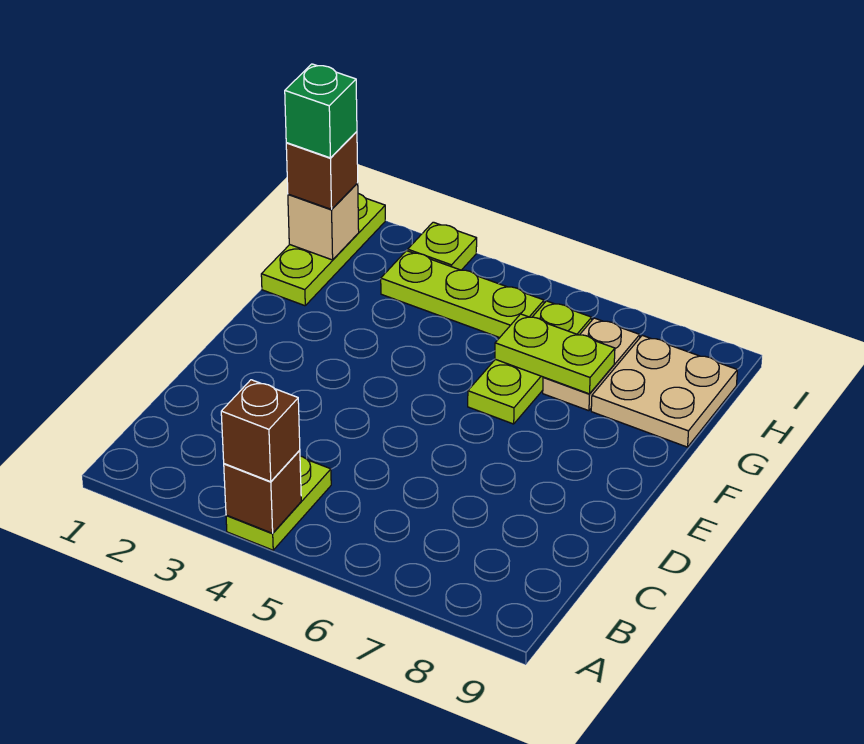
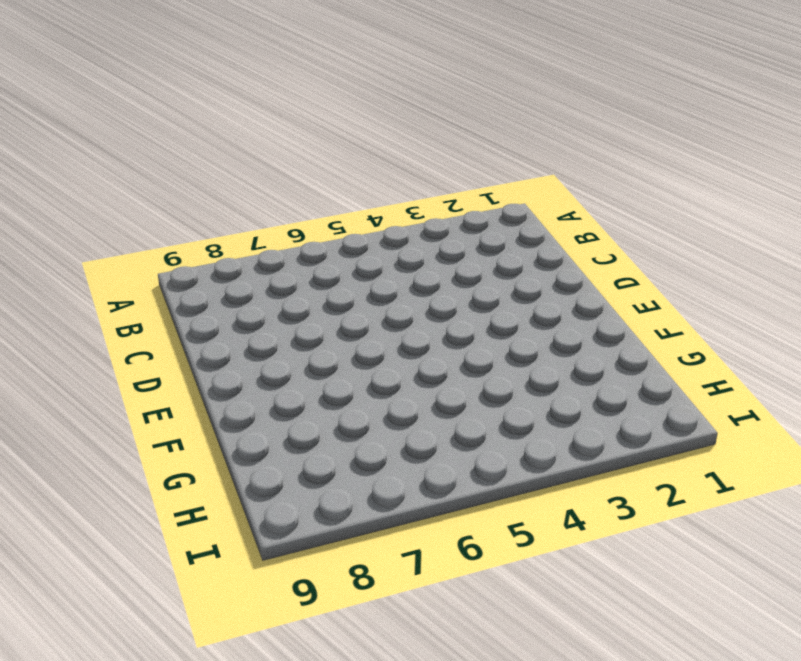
none -> lime plate A4:B4 level 1
none -> lime plate F6:H6 level 1
none -> lime plate G1:I1 level 1

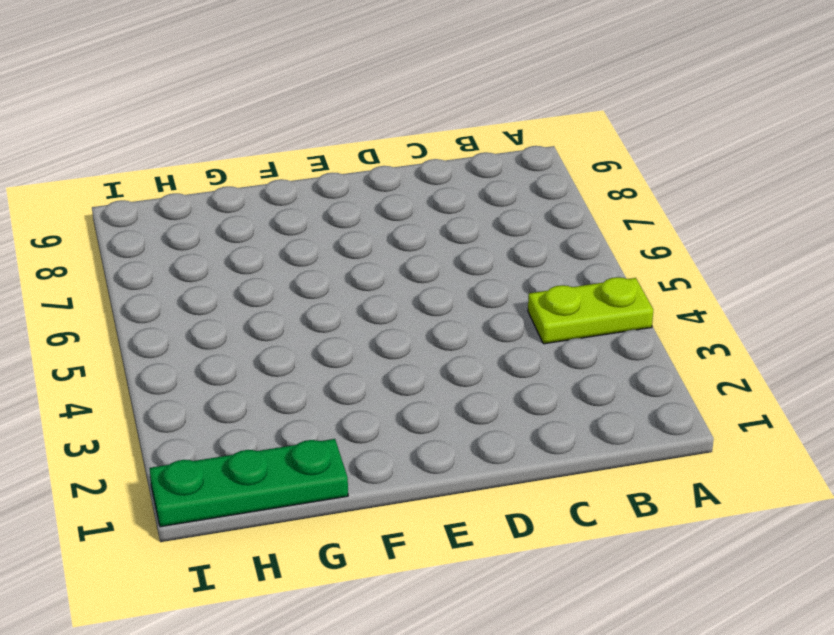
green plate G1:I1 level 1 -> lime plate G1:I1 level 1
none -> lime plate F6:H6 level 1
none -> tan plate G7:H7 level 1
none -> tan plate G8:H9 level 1

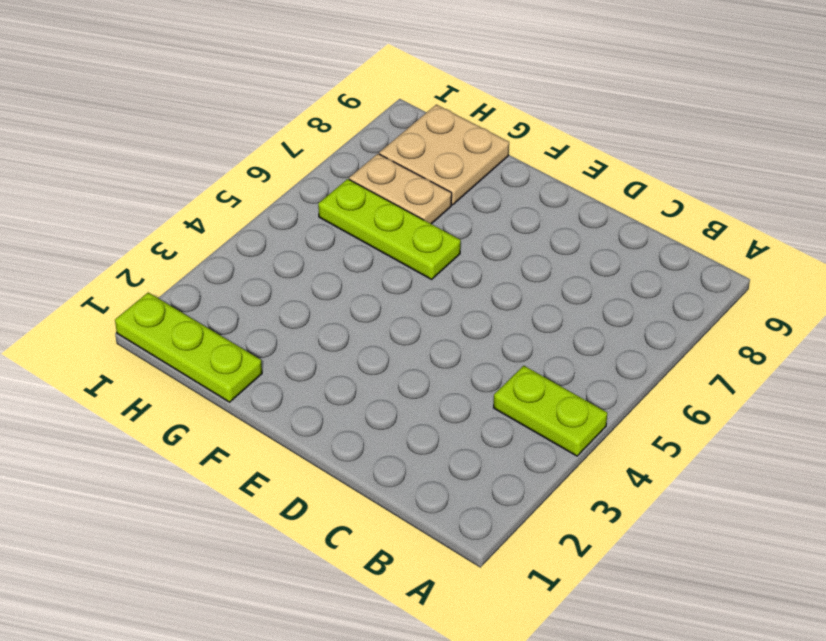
none -> lime plate H3:H5 level 1
none -> lime plate I3 level 1
none -> brown brick A4 level 2

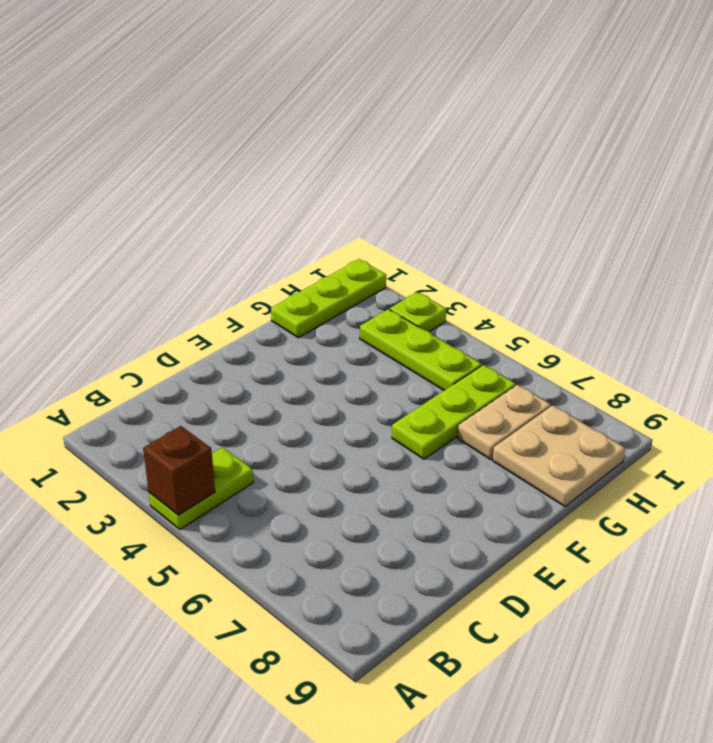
none -> lime plate G6:G7 level 2
none -> tan brick H1 level 2
none -> brown brick A4 level 3

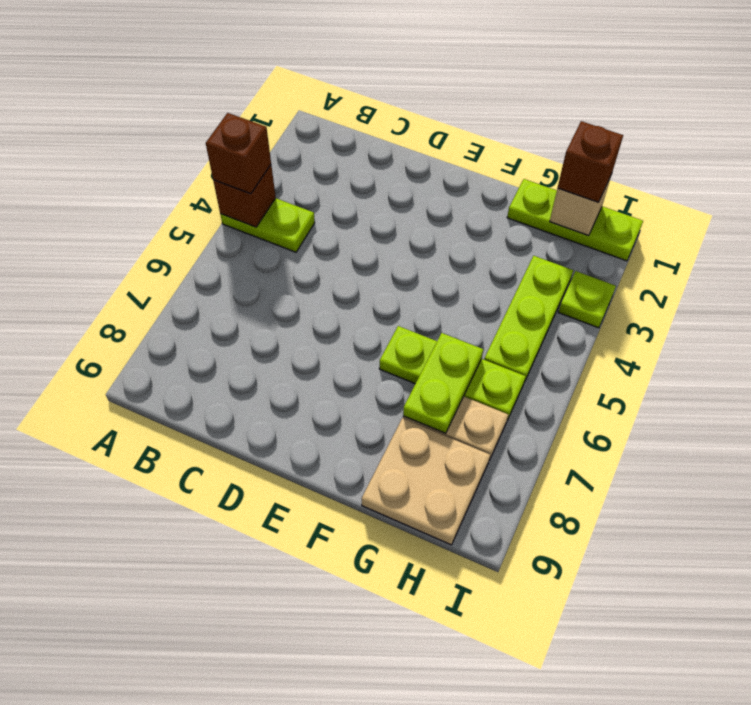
none -> green brick H1 level 4

